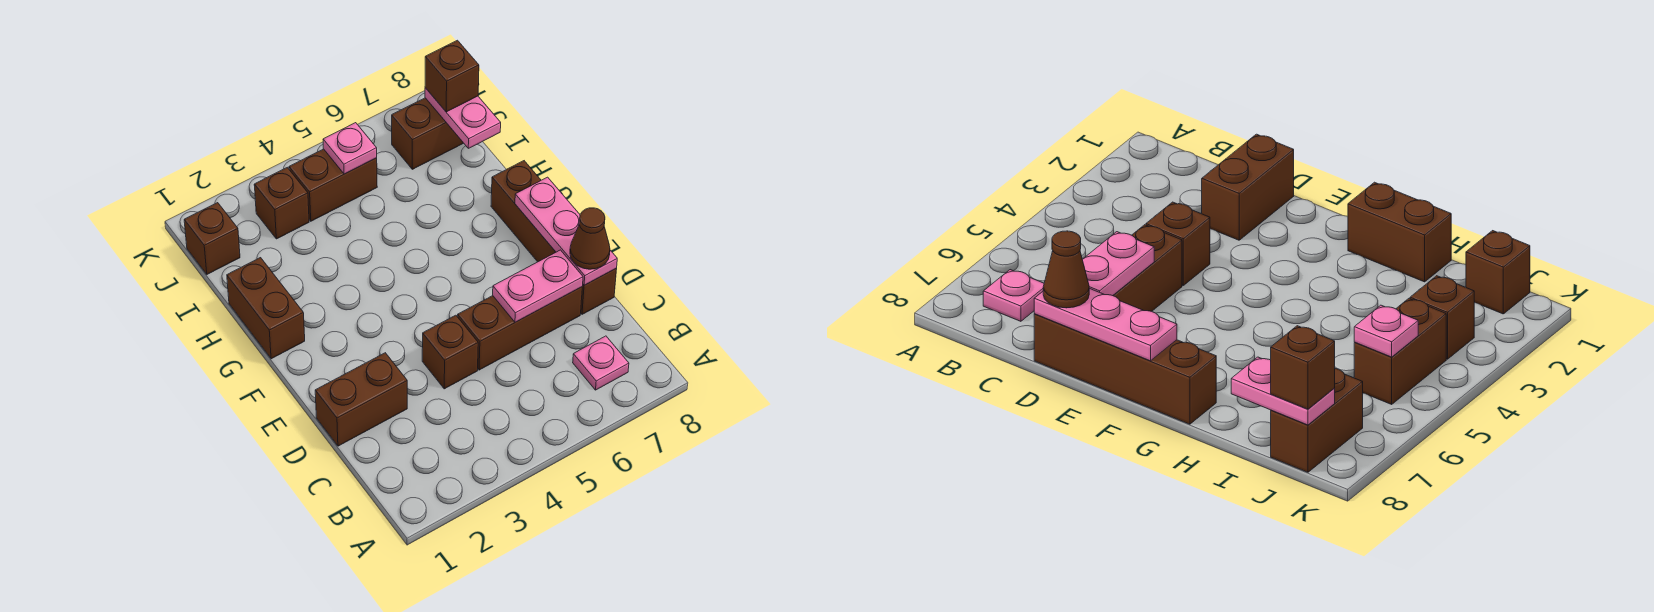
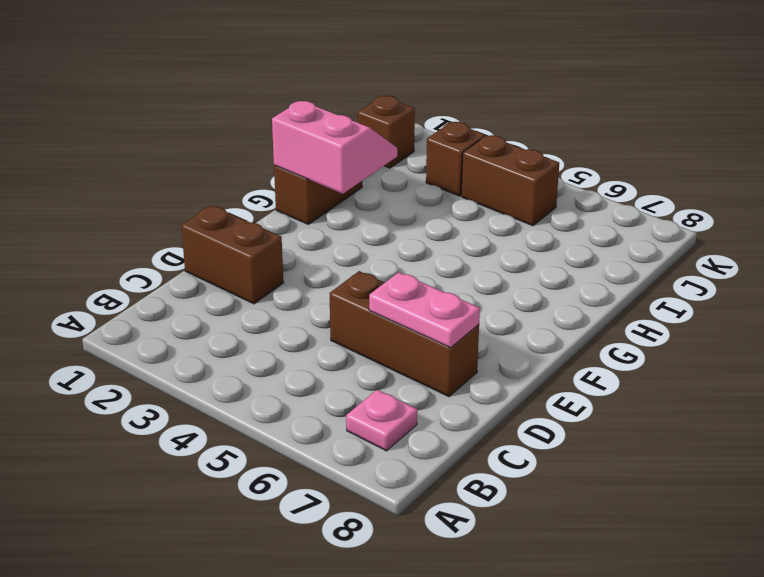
pink slope G1:H2 level 2 top G -> none
none -> brown brick D4 level 1
none -> brown brick D8:G8 level 1
none -> brown brick J7:J8 level 1

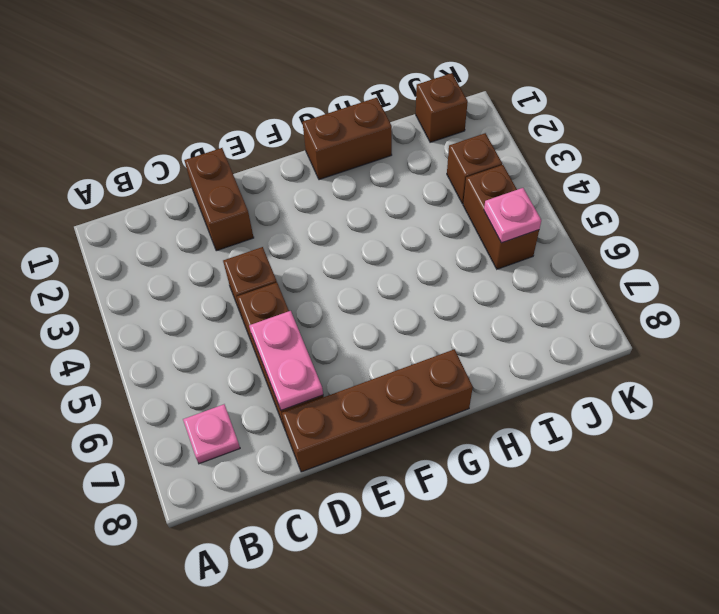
none -> brown brick J7:J8 level 1
none -> pink plate D8:F8 level 2
none -> pink plate I8:J8 level 2

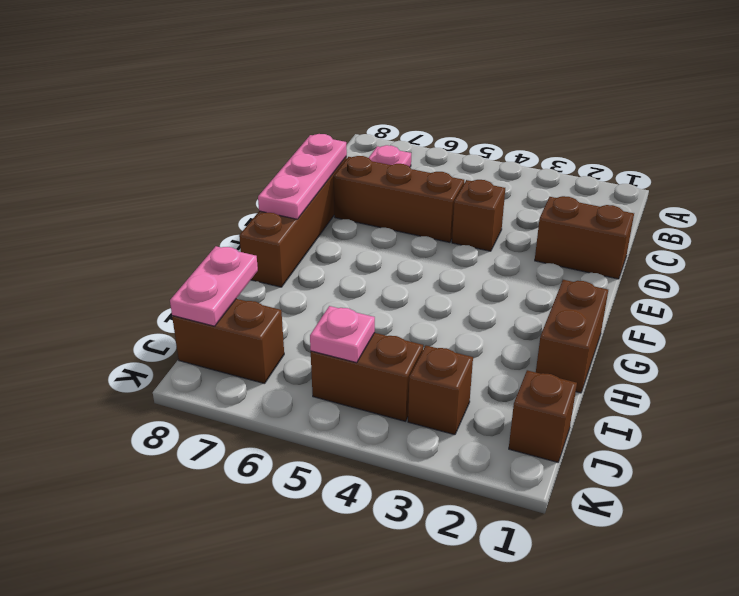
none -> pink plate D6:D7 level 2
none -> brown cone D8 level 3
none -> brown brick J8 level 3

